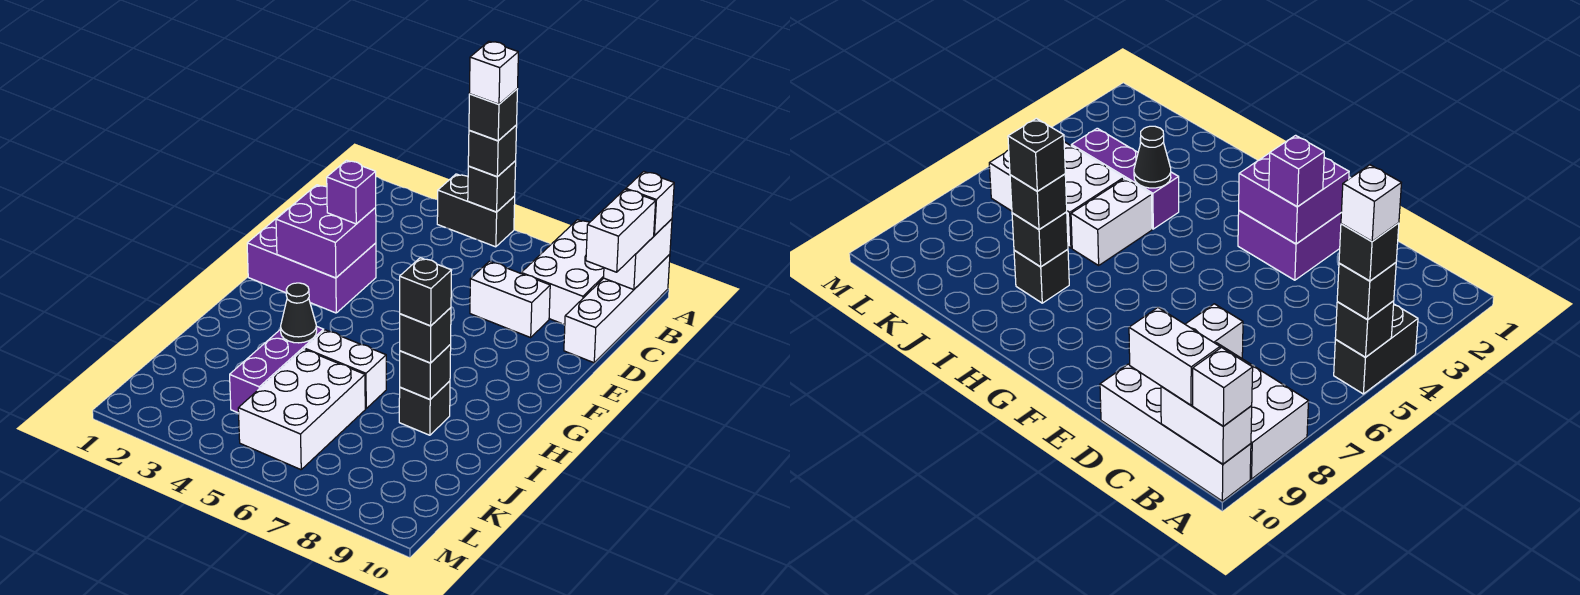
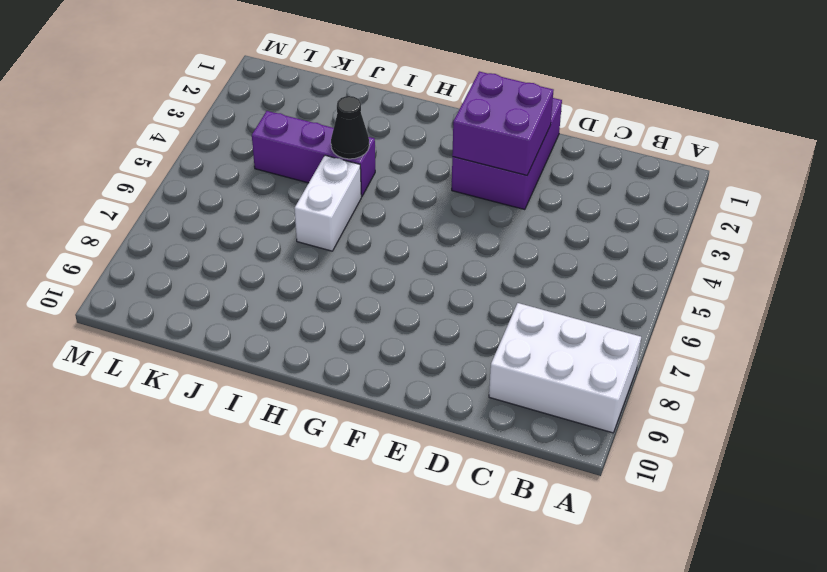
none -> black brick A4:A5 level 1
none -> white brick A10:D10 level 1
none -> white brick D7:D8 level 1

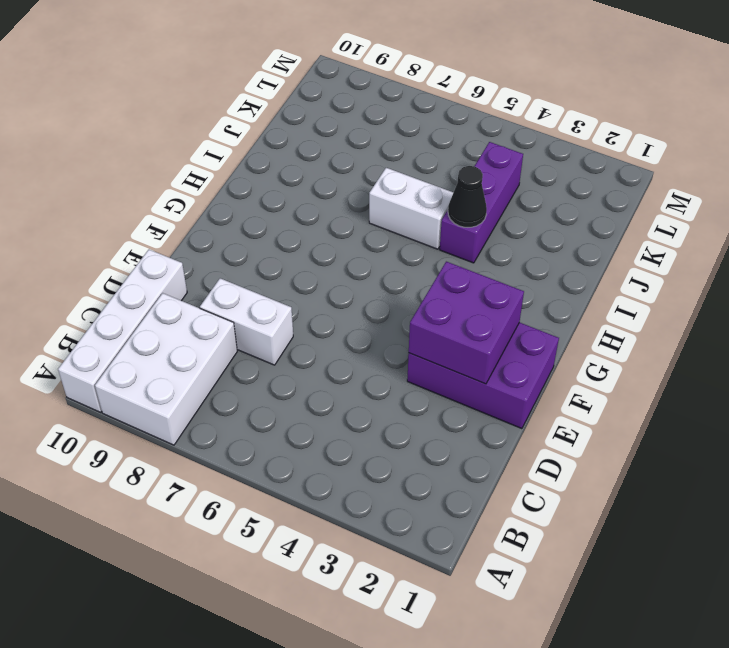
none -> black brick A4:A5 level 1
none -> black brick I8 level 1
none -> white brick J5:L6 level 1

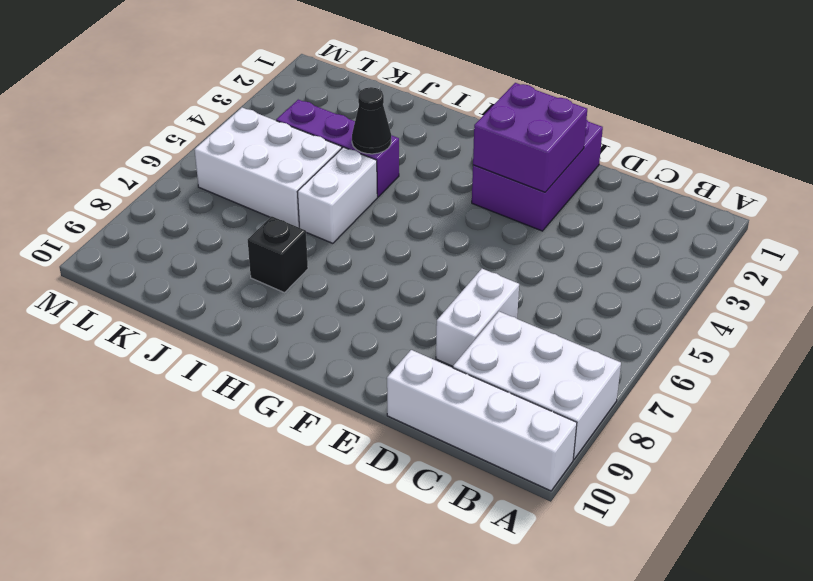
none -> black brick A4:A5 level 1
none -> black brick A5 level 2
none -> white brick A10:B10 level 2

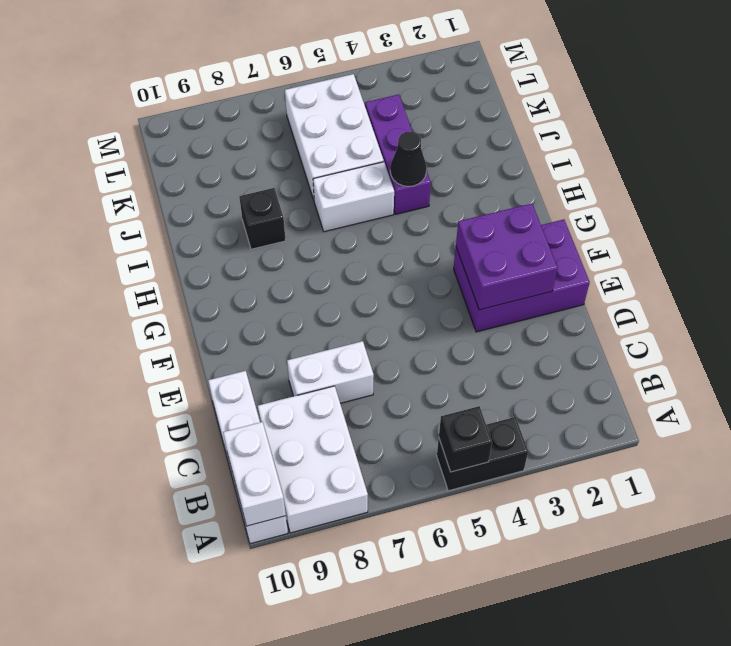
none -> black brick I8 level 2
none -> black brick A5 level 3
none -> white brick A10 level 3

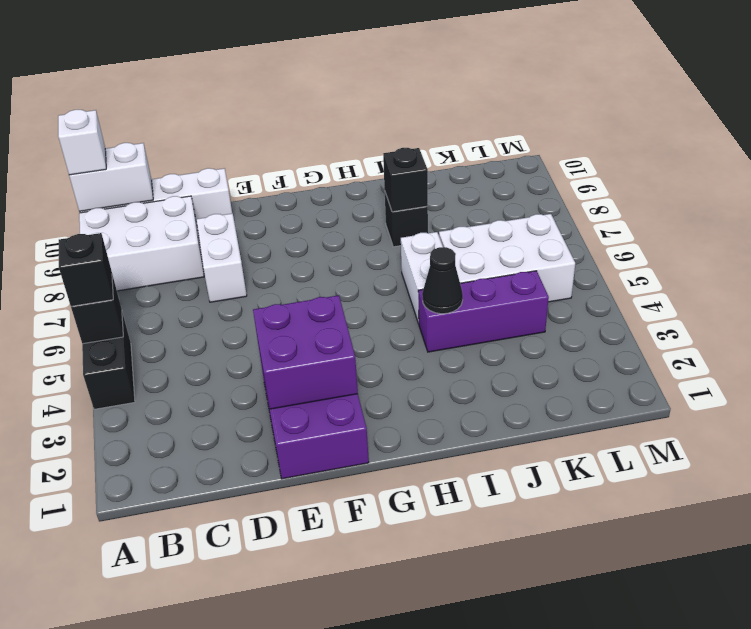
none -> white brick B10:C10 level 3
none -> purple brick E3 level 3
none -> black brick I8 level 3

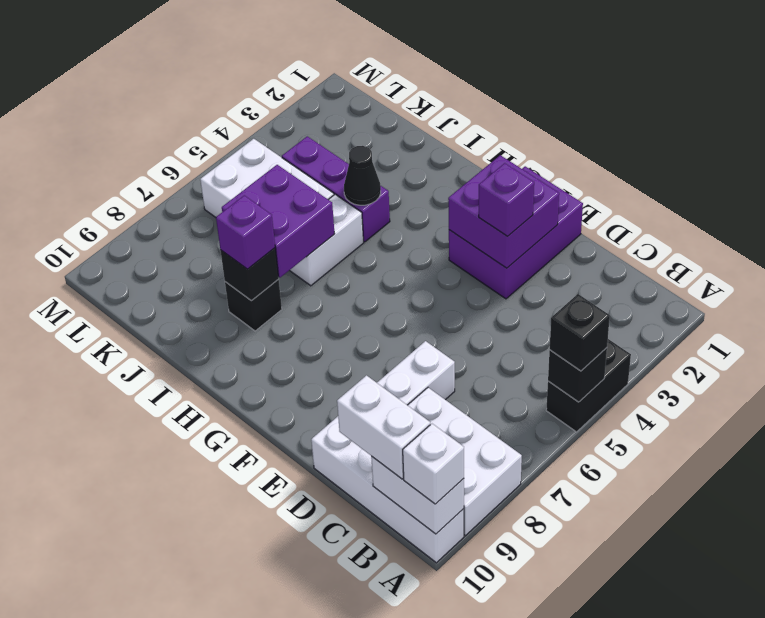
purple brick I6:J7 level 2 -> none
purple brick I8 level 3 -> black brick I8 level 3
none -> black brick A5 level 4
none -> black brick I8 level 4
none -> white brick A5 level 5

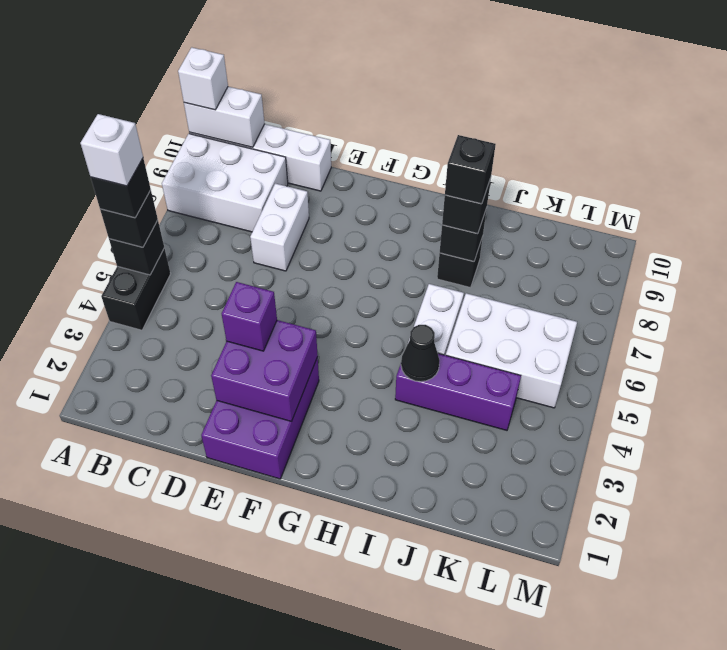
none -> white brick B10:C10 level 3

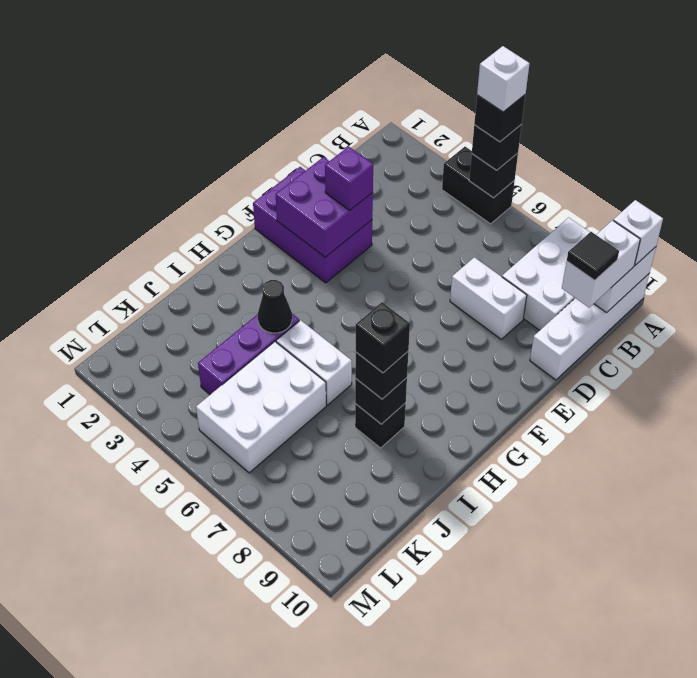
black tile C10 level 4 -> none

